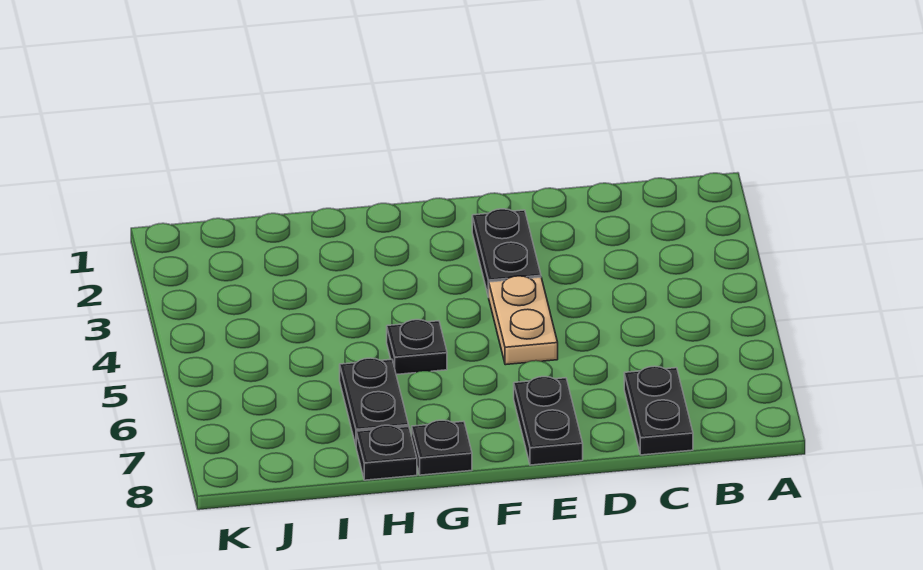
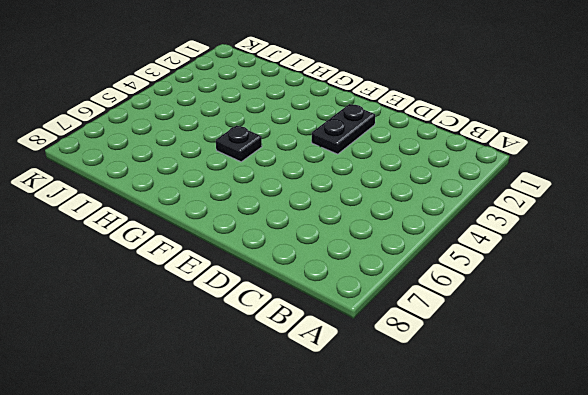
none -> black plate C7:C8 level 1
none -> tan plate E4:E5 level 1

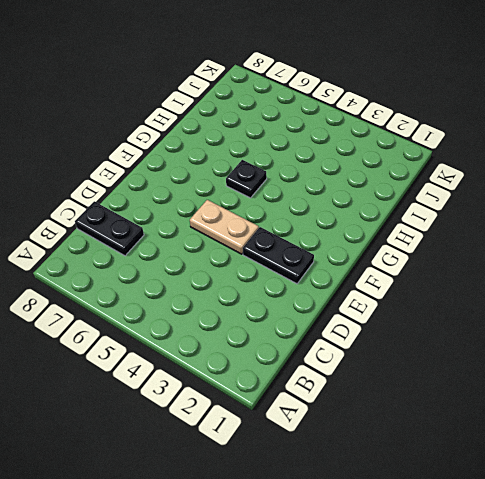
none -> black plate E7:E8 level 1
none -> black plate G8 level 1

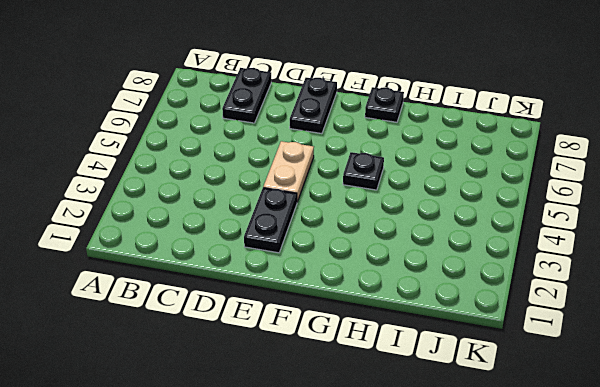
none -> black plate H6:H7 level 1
none -> black plate H8 level 1

